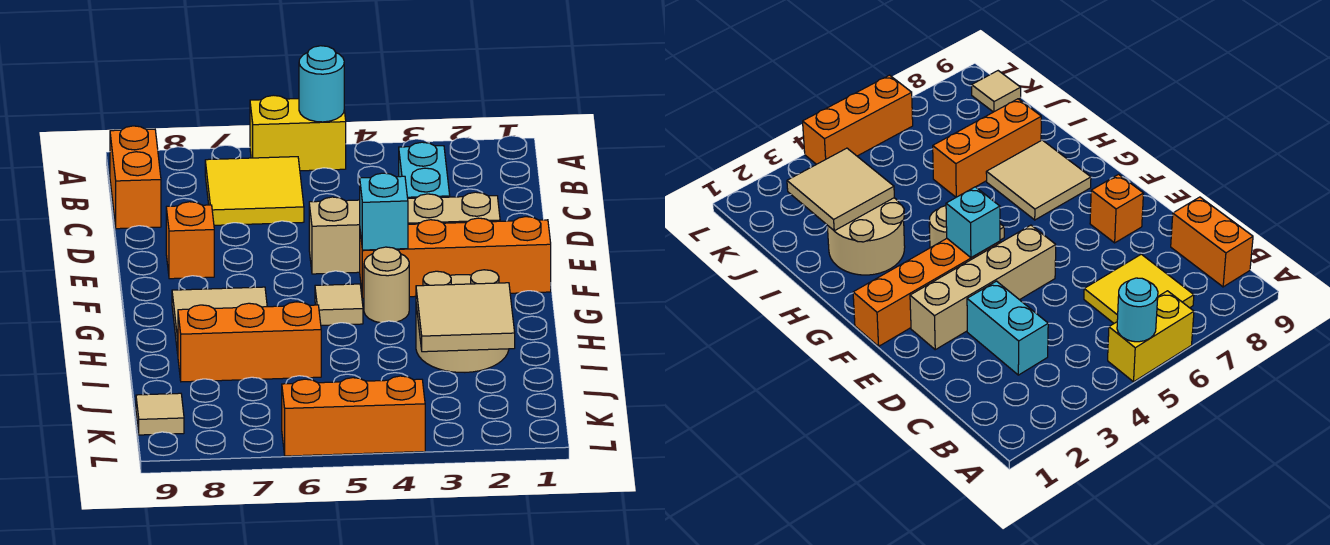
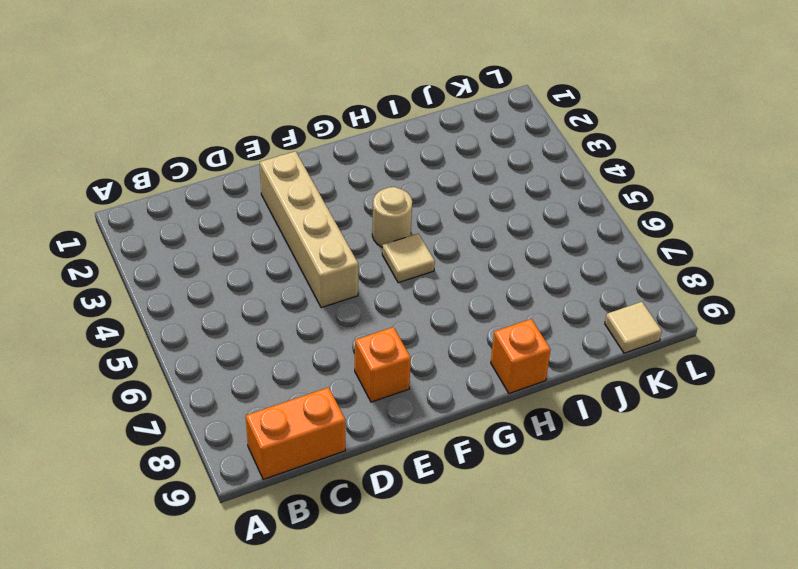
orange brick H9 level 1 -> none
none -> yellow brick A5:A6 level 1
none -> yellow tile B6:C7 level 1
none -> cyan brick C3:D3 level 1

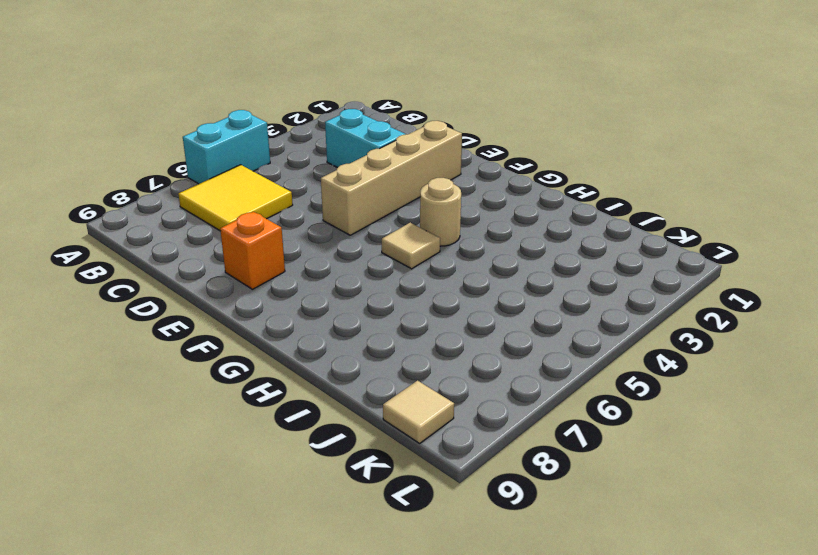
cyan brick A5:A6 level 1 -> yellow brick A5:A6 level 1
none -> orange brick B9:C9 level 1
none -> orange brick F1:F4 level 1
none -> tan tile G7:H8 level 1

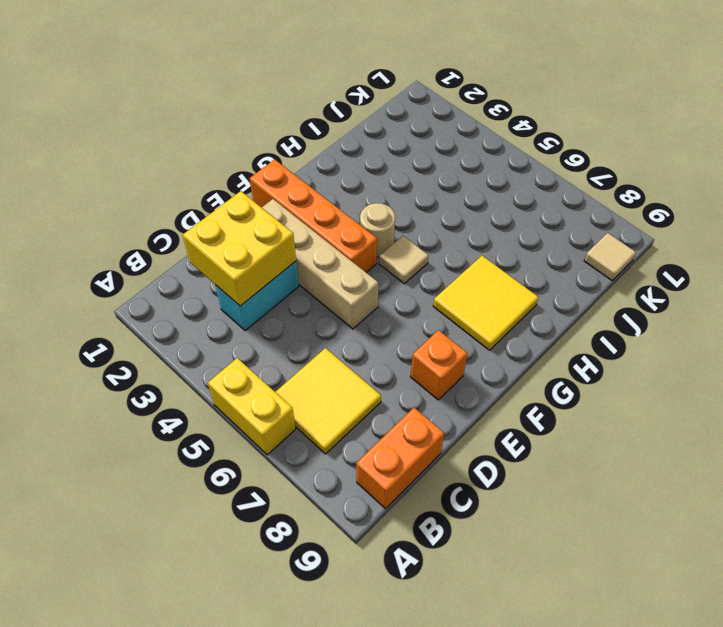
yellow brick C2:D3 level 2 -> none
yellow tile G7:H8 level 1 -> tan tile G7:H8 level 1
none -> tan round brick H2:I3 level 1
none -> orange brick I6:I8 level 1
none -> orange brick L4:L6 level 1

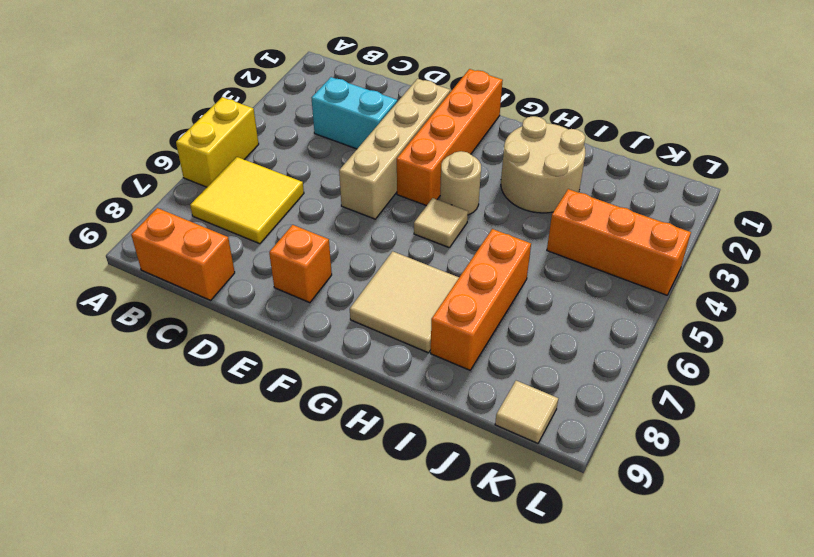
orange brick J4:L4 level 1 -> orange brick L4:L6 level 1
none -> cyan round brick A5 level 2
none -> cyan brick F4 level 2
none -> tan tile I2:J3 level 2

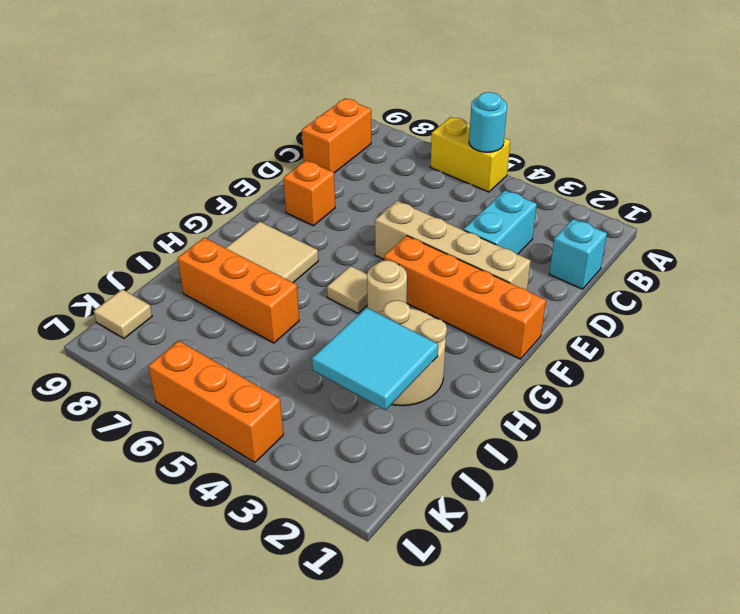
cyan brick C1 level 1 -> cyan brick F4 level 2
cyan tile I2:J3 level 2 -> tan tile I2:J3 level 2
none -> yellow tile B6:C7 level 1

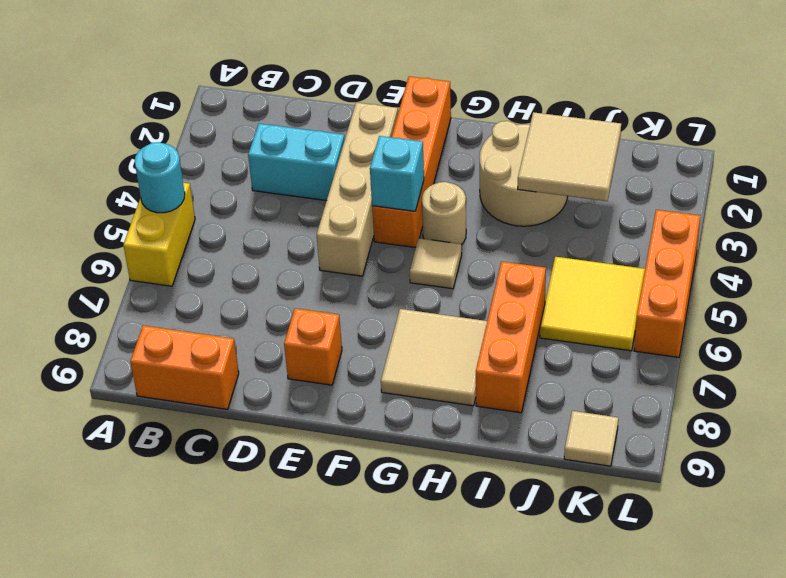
yellow tile J5:K6 level 1 -> yellow tile B6:C7 level 1

